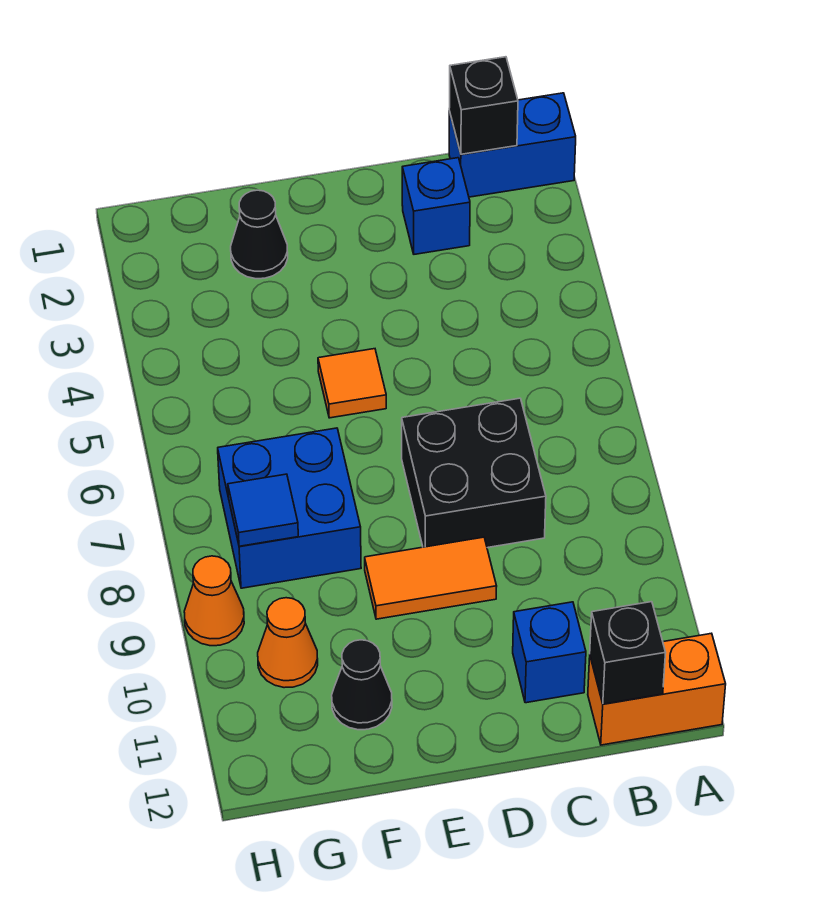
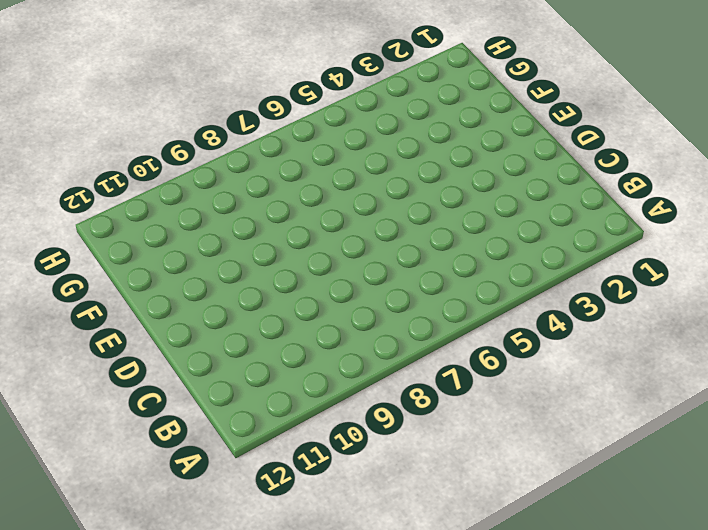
none -> blue brick A1:B1 level 1
none -> orange brick A12:B12 level 1
none -> blue brick C2 level 1

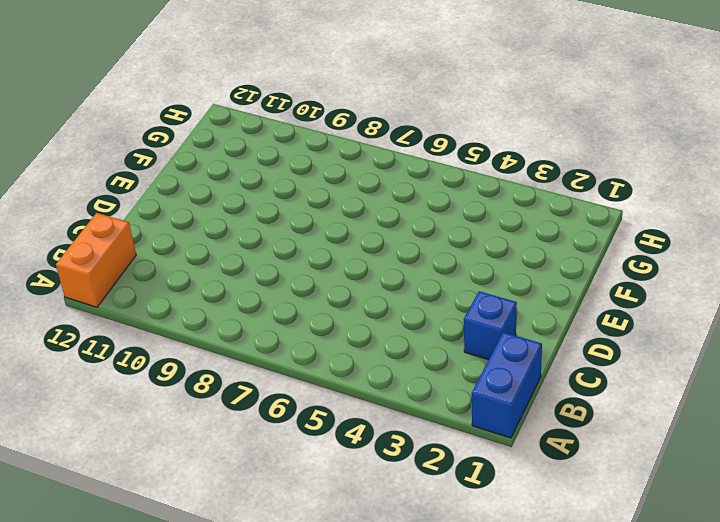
none -> black brick C7:D8 level 1
none -> blue brick C11 level 1
none -> orange tile D9:E9 level 1

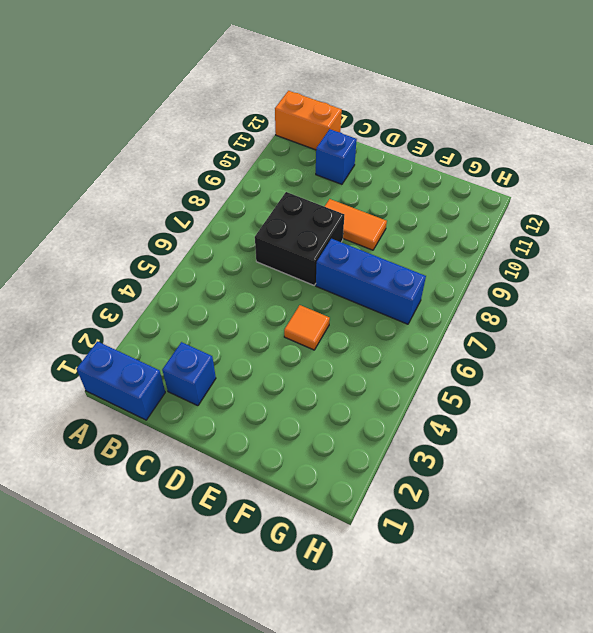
blue brick E7:G7 level 1 -> blue brick F7:G8 level 1
none -> black cone F2 level 1
none -> black cone F11 level 1
none -> orange cone G10 level 1

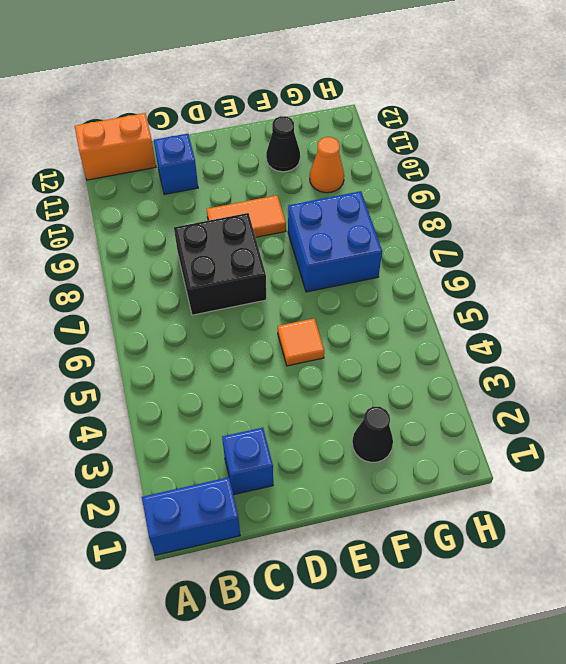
none -> orange cone H9 level 1
none -> black brick B1 level 2
none -> black brick B12 level 2

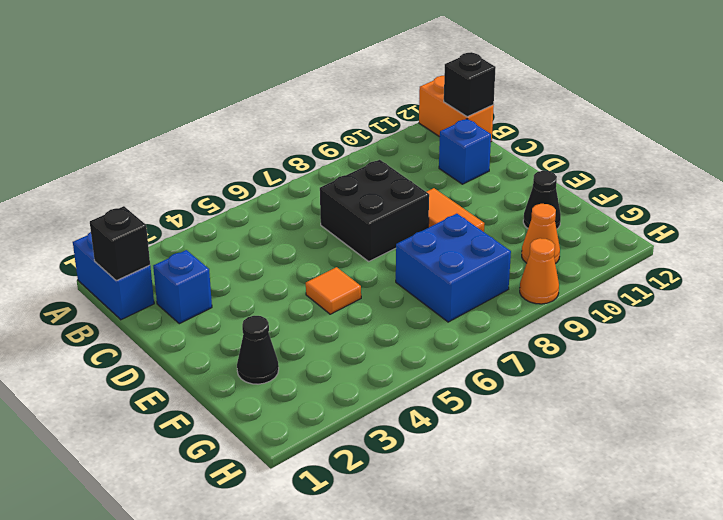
none -> blue tile G8 level 2

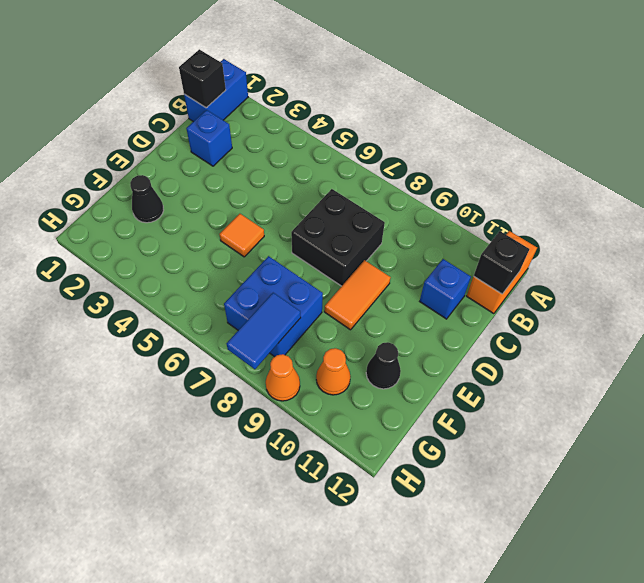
blue tile G8:H8 level 2 -> blue tile G8 level 2

